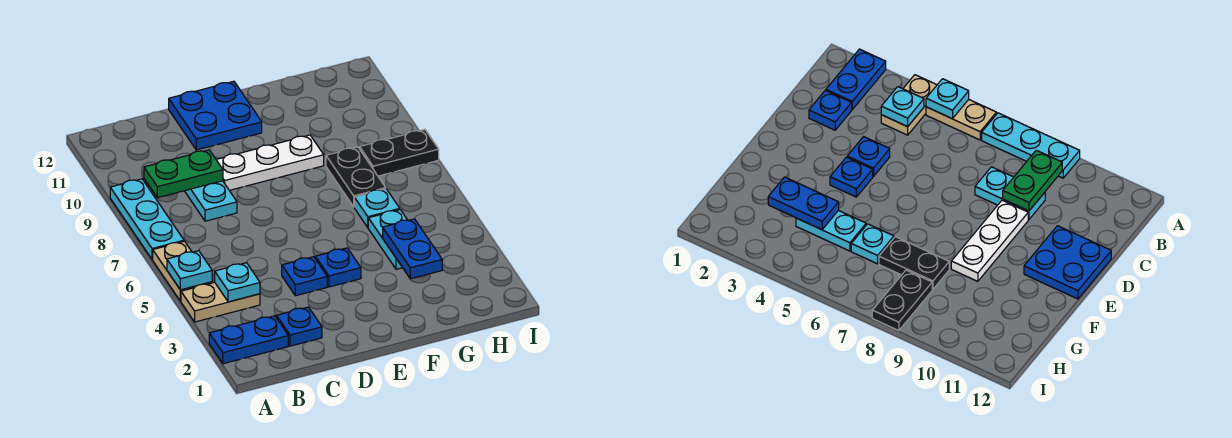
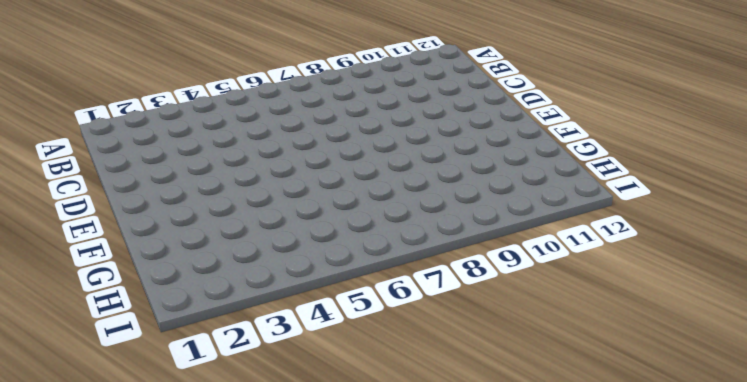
none -> blue plate A2:B2 level 1
none -> tan plate A4:B4 level 1
none -> tan plate A5:A6 level 1

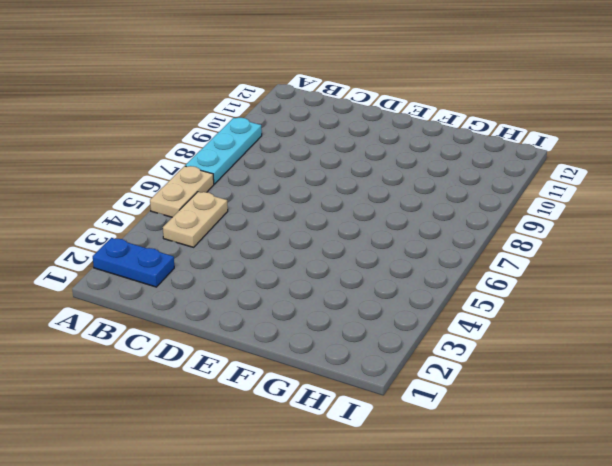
tan plate B4:B5 level 1 -> tan plate A4:B4 level 1
none -> blue plate C2 level 1
none -> cyan plate C8:C9 level 1
none -> blue plate D4 level 1

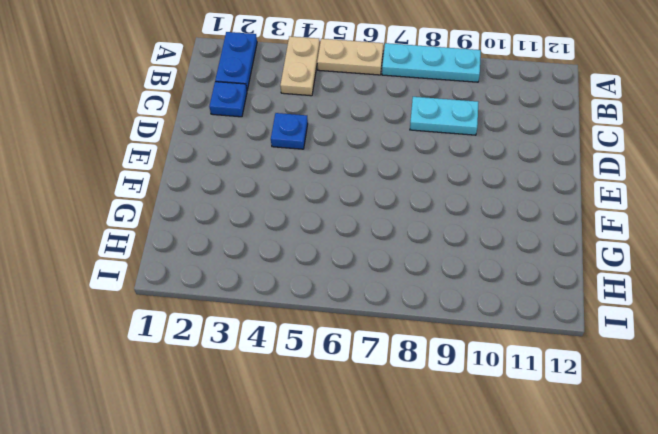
none -> white plate D9:F9 level 1
none -> blue plate D11:E12 level 1
none -> blue plate E4 level 1

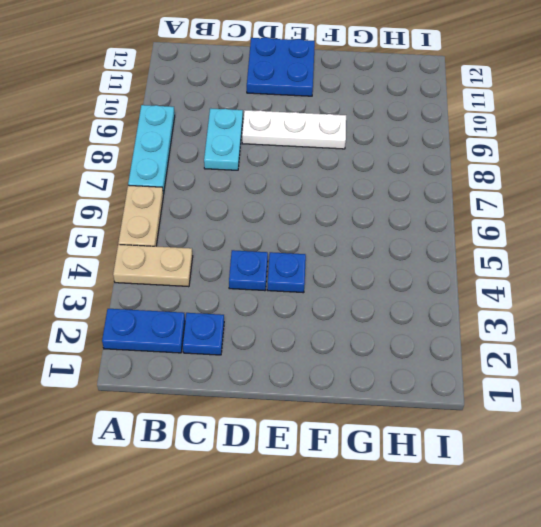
none -> cyan plate G4:G5 level 1
none -> cyan plate G6 level 1
none -> black plate G7:G8 level 1

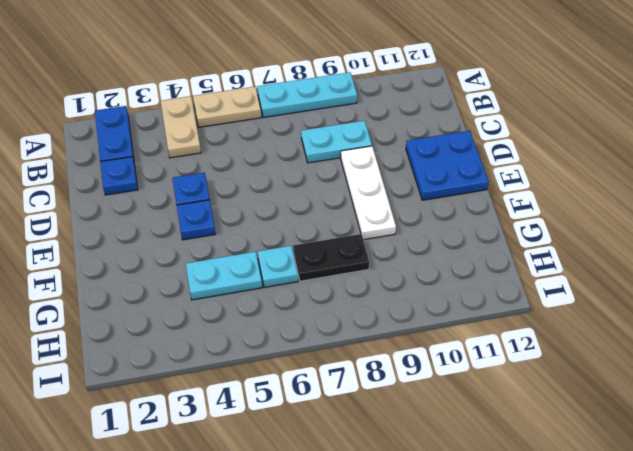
none -> black plate H8:I8 level 1
none -> cyan plate A5 level 2
none -> cyan plate B4 level 2

